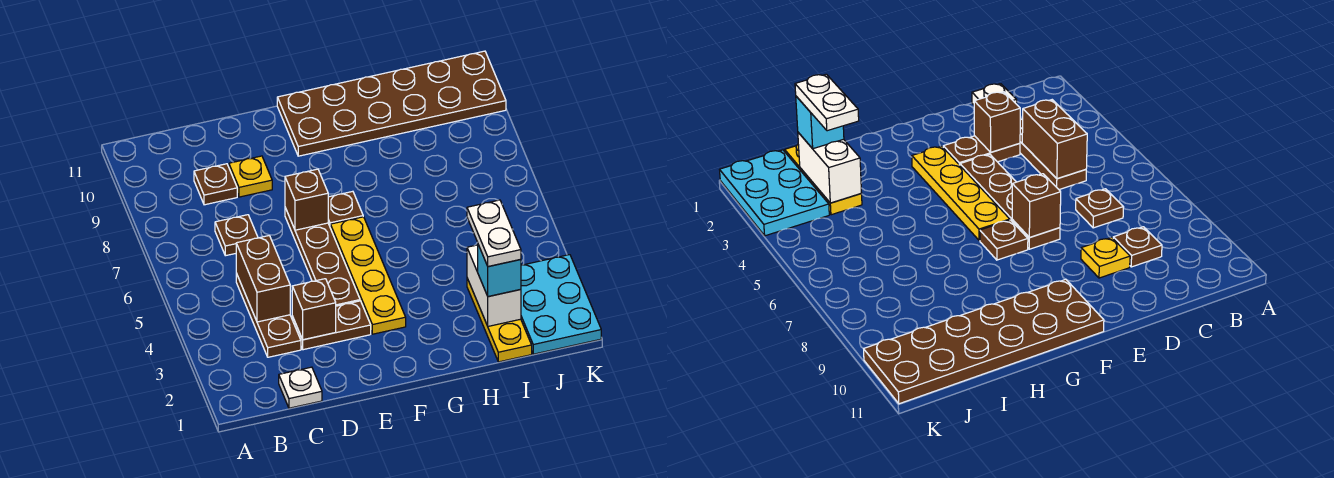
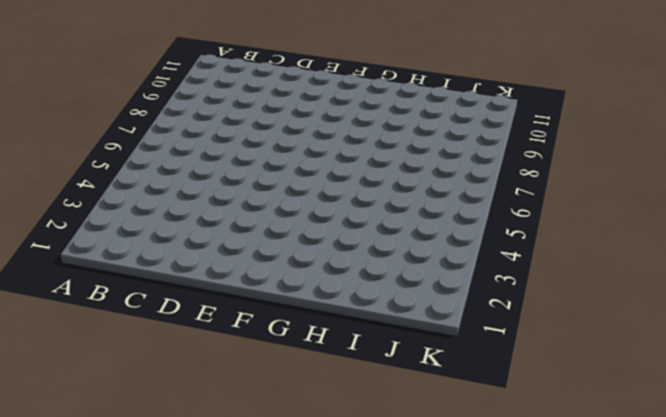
none -> white plate C1 level 1
none -> brown plate C3:C5 level 1
none -> brown plate C7 level 1

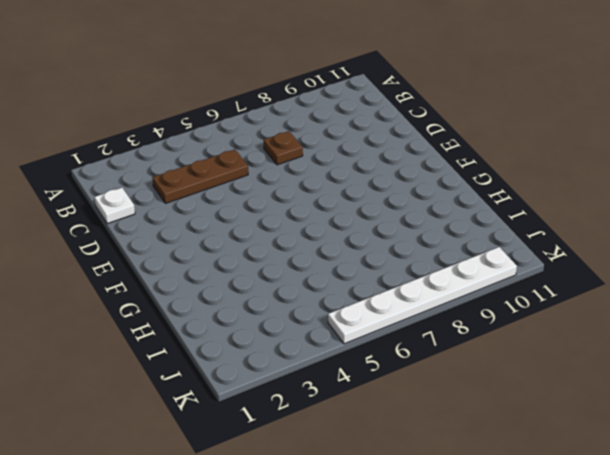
white plate K5:K10 level 1 -> brown plate F10:K11 level 1
none -> brown plate C9 level 1
none -> brown plate D3:E3 level 1
none -> yellow plate D9 level 1

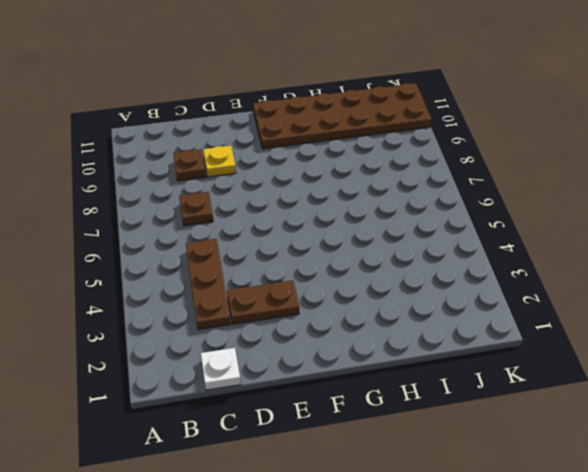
none -> brown plate E4:E7 level 1
none -> yellow plate F3:F6 level 1
none -> brown plate F7 level 1

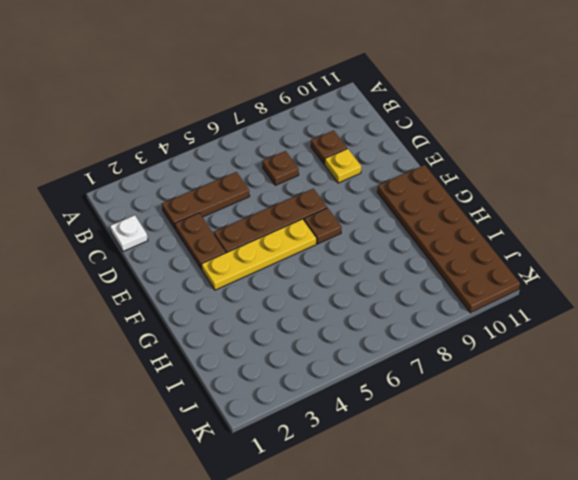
none -> yellow plate I1:I3 level 1
none -> cyan plate J1:K3 level 1
none -> brown brick C4:C5 level 2

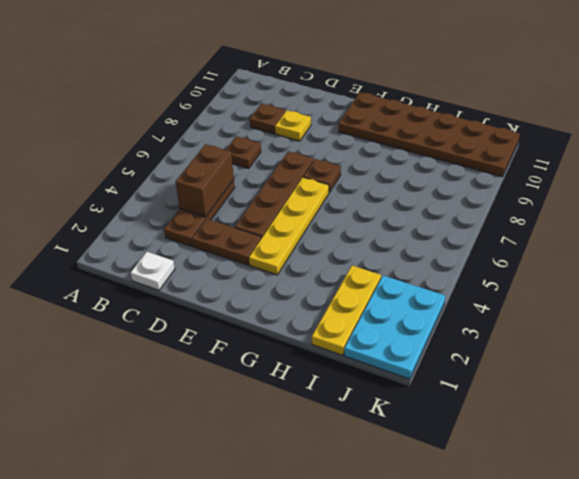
none -> brown brick D3 level 2
none -> brown brick E7 level 2
none -> white brick I2:I3 level 2

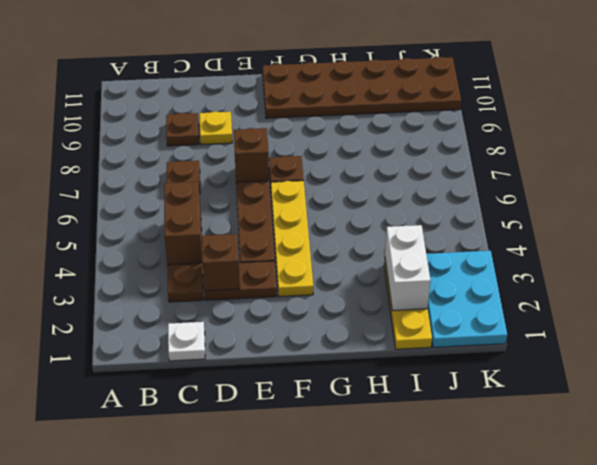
none -> cyan brick I2 level 3
none -> white plate I2:I3 level 4

